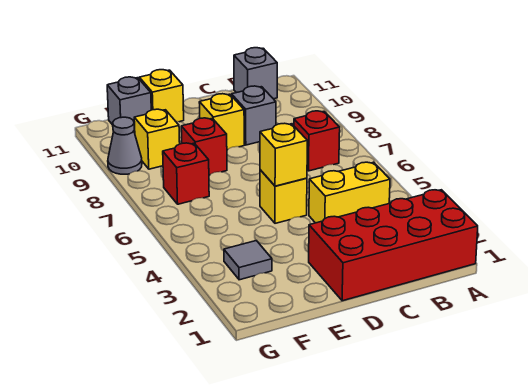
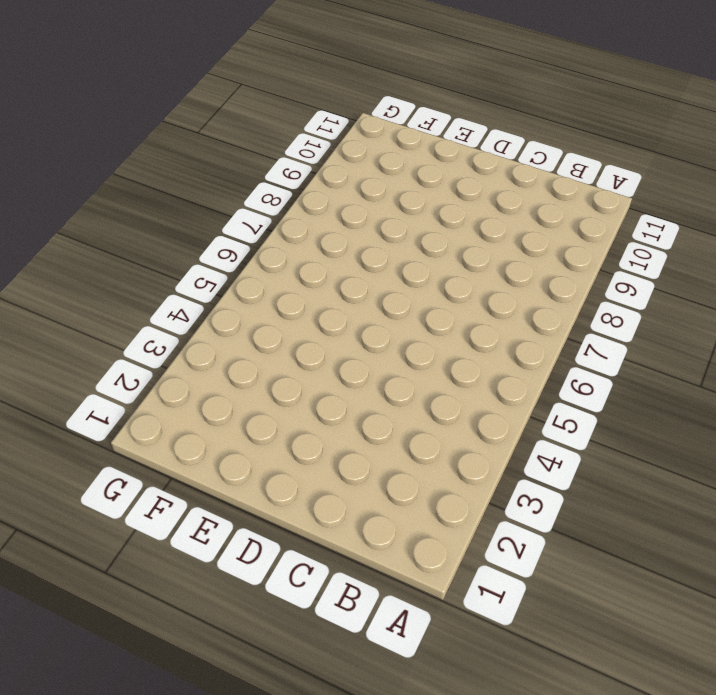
none -> red brick A1:D2 level 1
none -> yellow brick B4:C4 level 1
none -> red brick B7 level 1

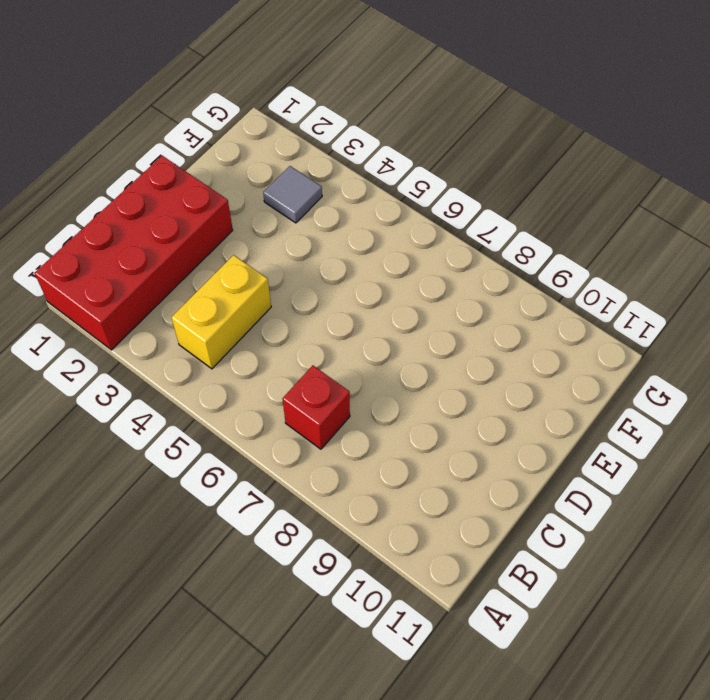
none -> grey brick B11 level 1
none -> grey brick C9 level 1
none -> yellow brick D5 level 1

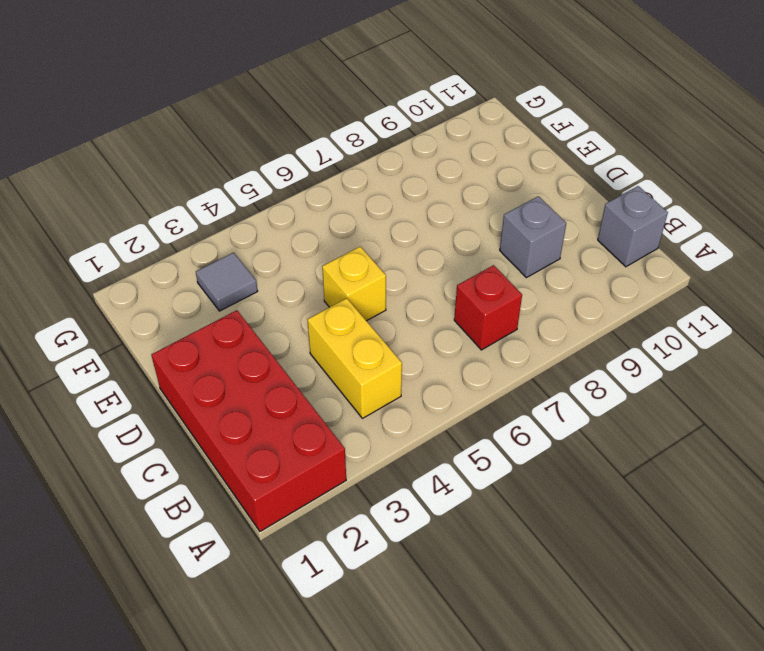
none -> yellow brick D9 level 1
none -> red brick E8 level 1
none -> yellow brick E11 level 1

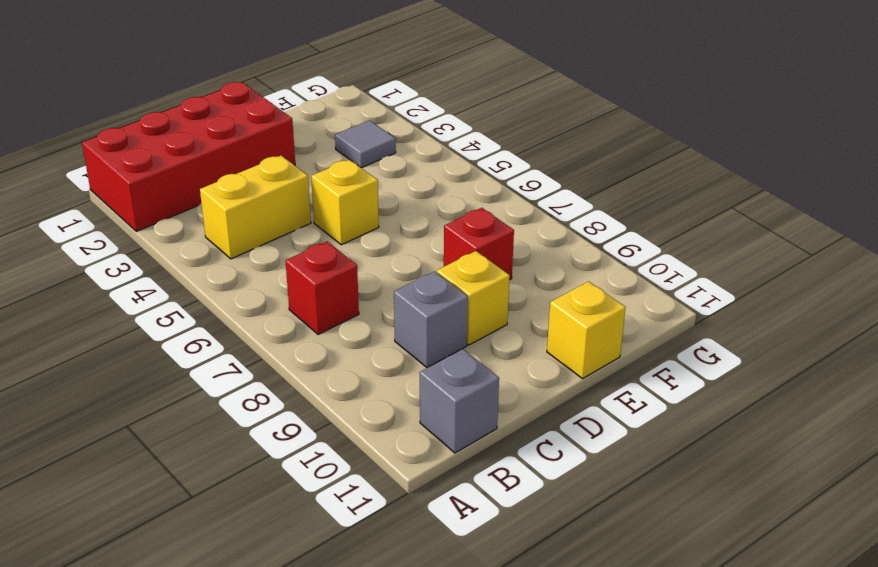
none -> red brick F7 level 1
none -> yellow brick F9 level 1
none -> grey brick F11 level 1

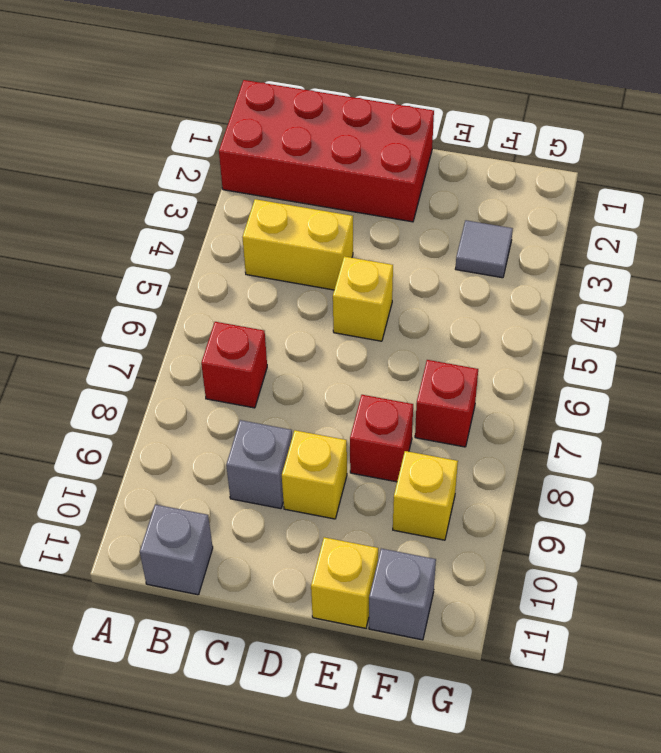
none -> grey cone G9 level 1
none -> yellow brick D5 level 2

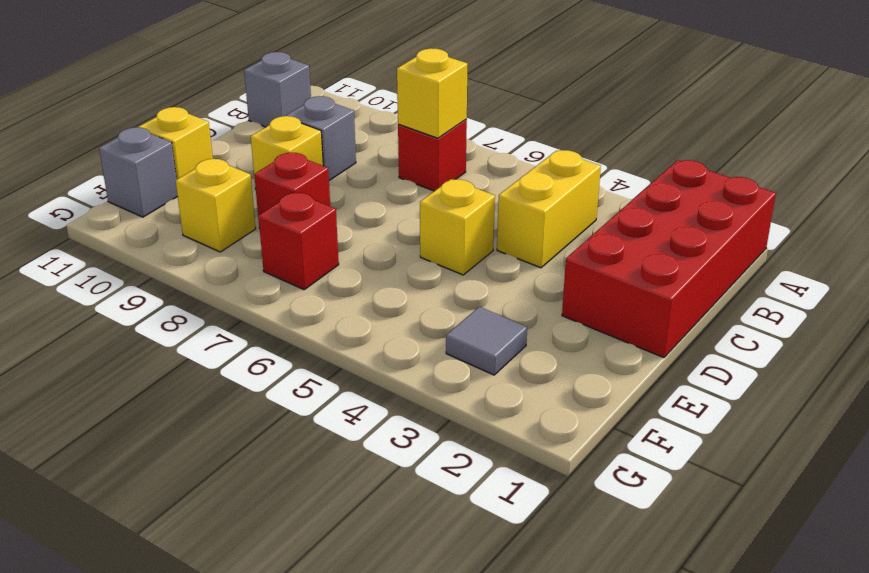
yellow brick B7 level 2 -> yellow brick D5 level 2
none -> grey cone G9 level 1

